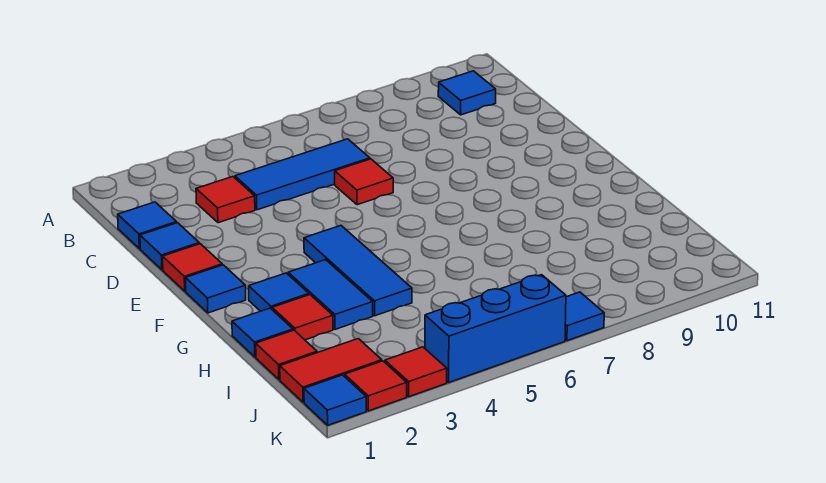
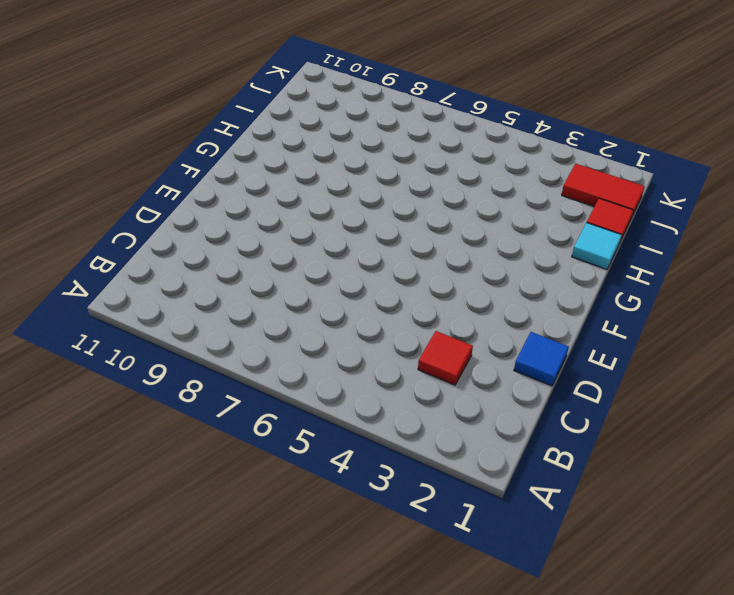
cyan tile H1 level 1 -> blue tile H1 level 1
none -> blue tile B10 level 1
none -> blue tile C1 level 1
none -> blue tile C4:C6 level 1

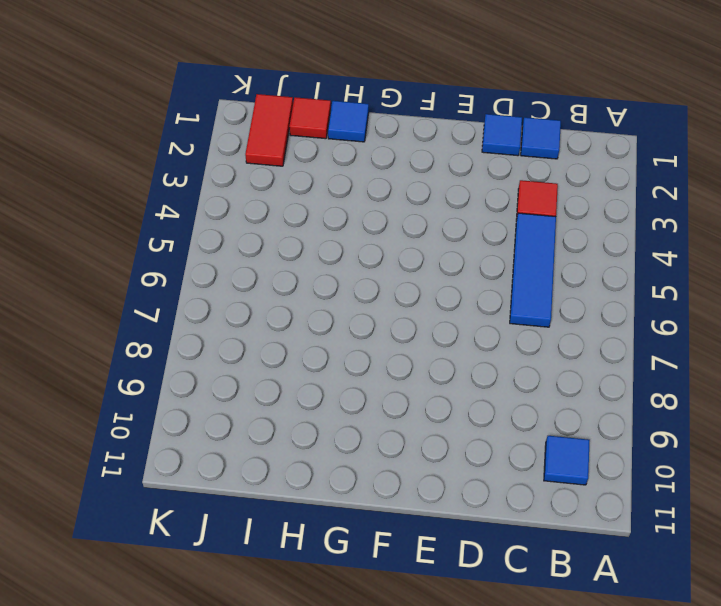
none -> red tile D6 level 1
none -> red tile E1 level 1
none -> blue tile F1 level 1

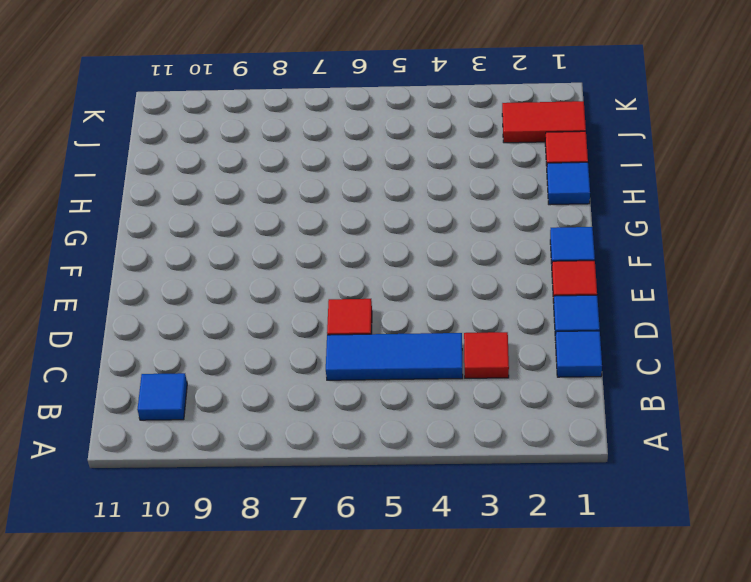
none -> blue tile F4:H4 level 1
none -> blue tile G2 level 1
none -> blue tile G3:H3 level 1

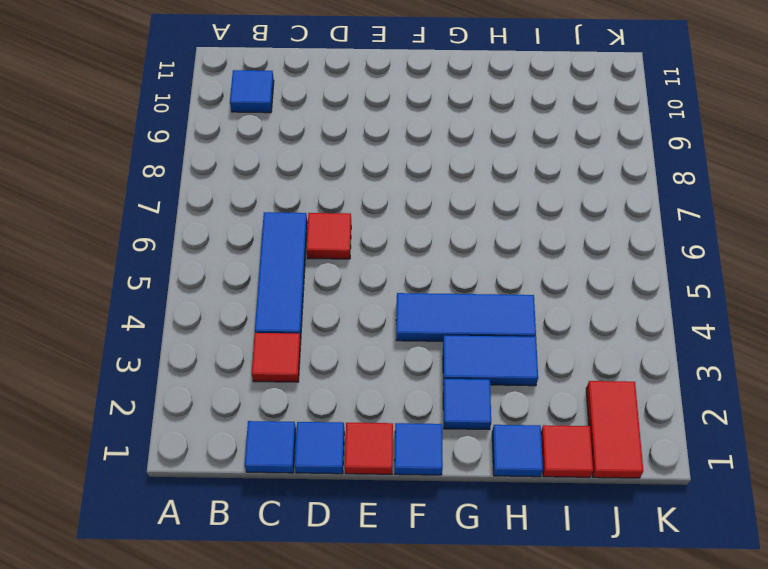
none -> red tile H2 level 1
none -> blue tile K1 level 1
none -> red tile K2 level 1

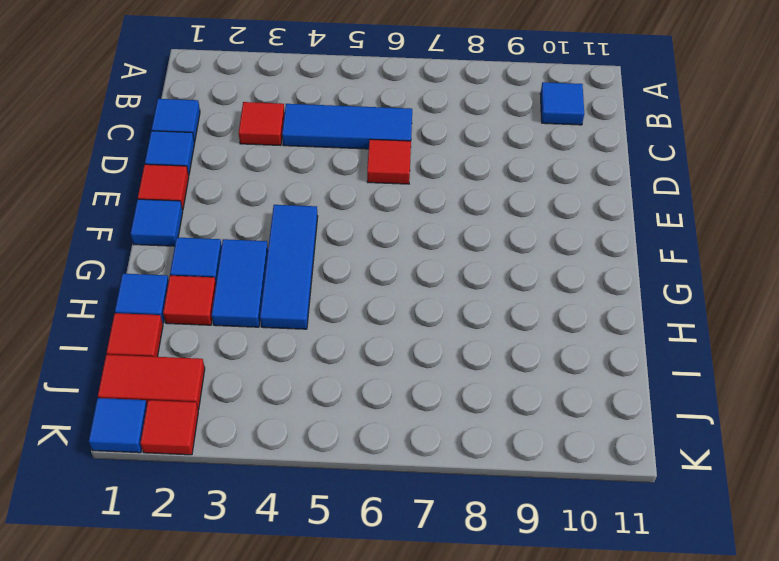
none -> red tile K3 level 1
none -> blue brick K4:K6 level 1
none -> blue tile K7 level 1

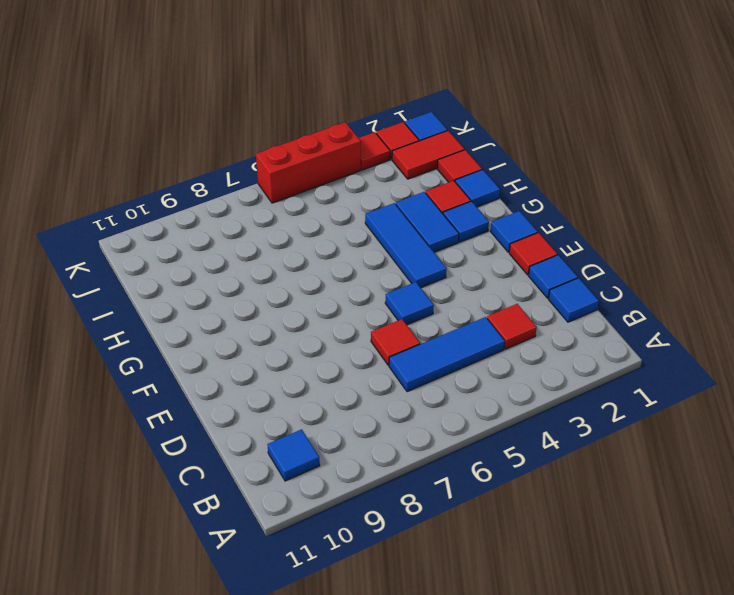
blue tile E5 level 1 -> blue tile K7 level 1
red brick K4:K6 level 1 -> blue brick K4:K6 level 1

